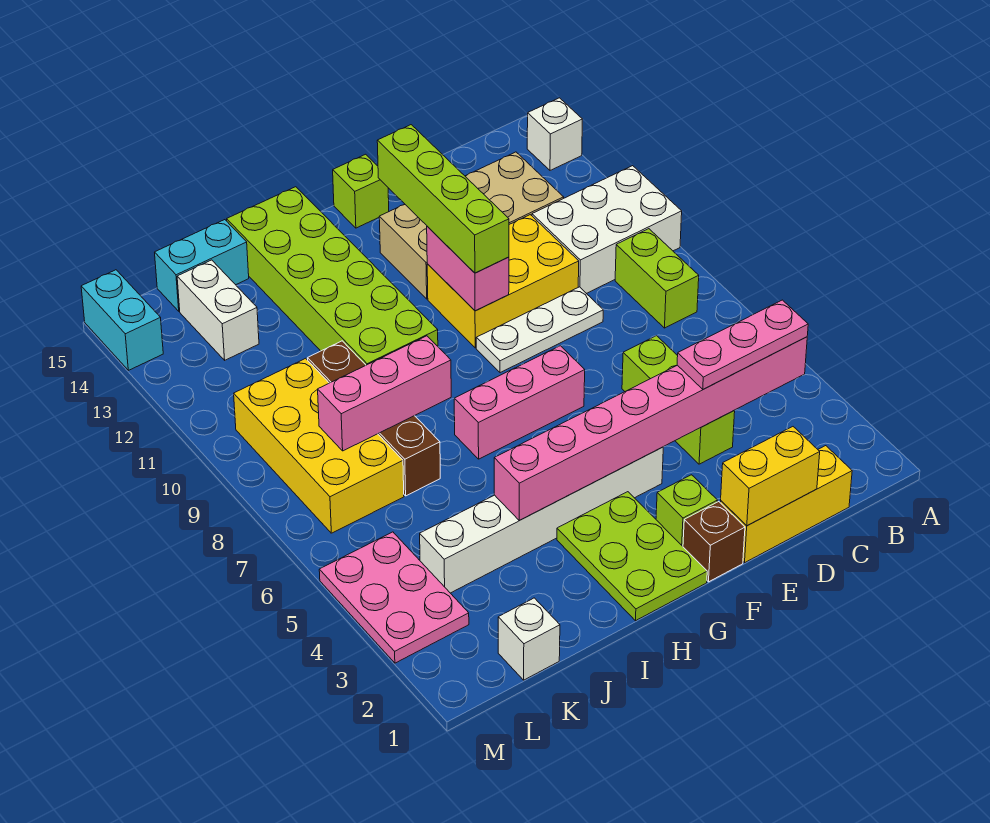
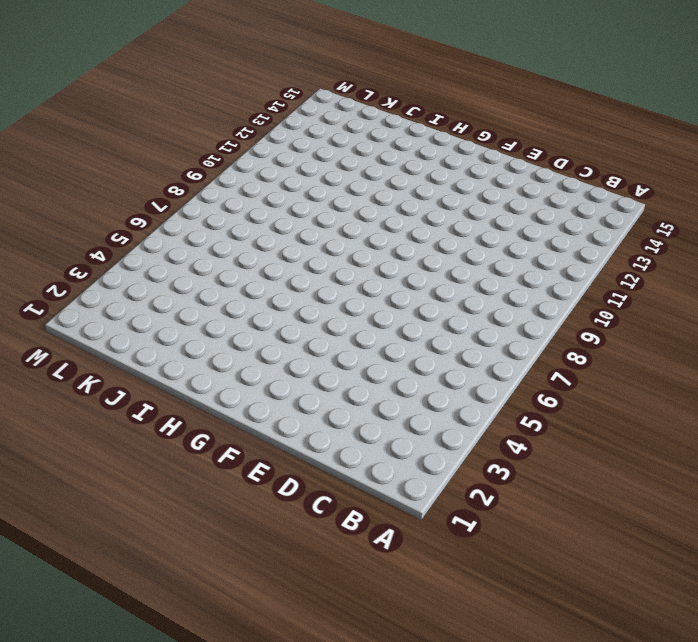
none -> white brick A10:C11 level 1
none -> white brick A14 level 1
none -> lime brick B8:B9 level 1

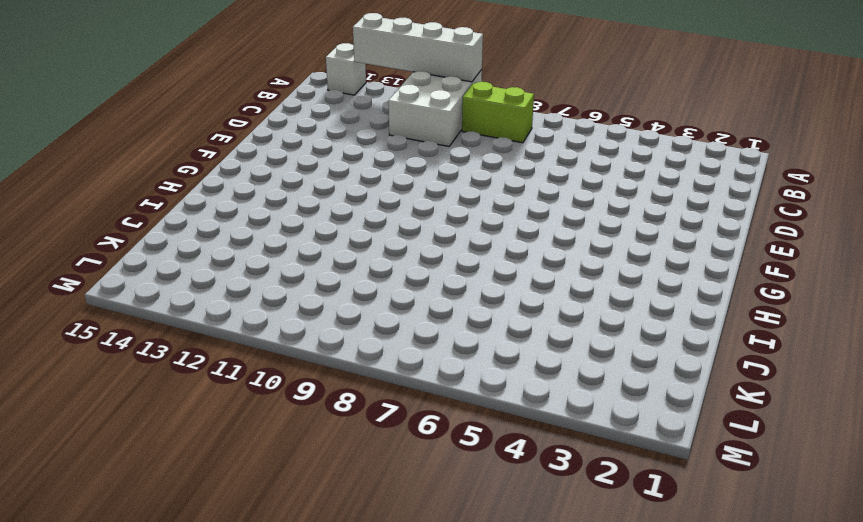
white brick A10:A13 level 2 -> none
none -> yellow brick C1:E1 level 1
none -> tan brick C12:F13 level 1
none -> lime brick D4:D6 level 1

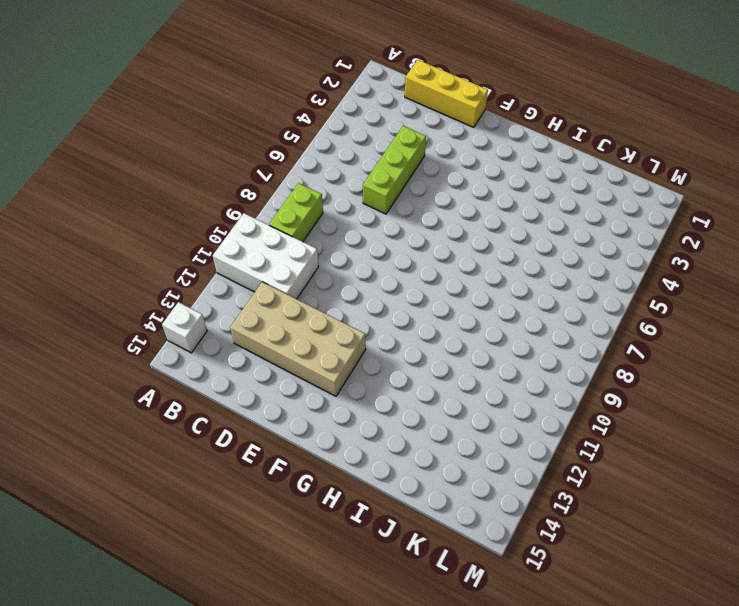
none -> white plate D9:F9 level 1
none -> yellow brick D10:F11 level 1
none -> brown brick F1 level 1

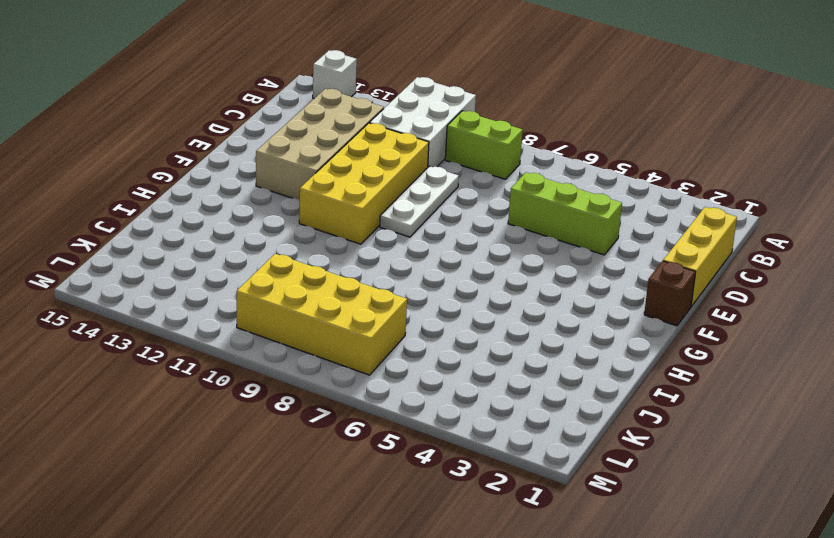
yellow brick D10:G11 level 1 -> yellow brick D10:F11 level 1
none -> lime brick F2 level 1
none -> white brick F4:K4 level 1
none -> pink brick F7:H7 level 1

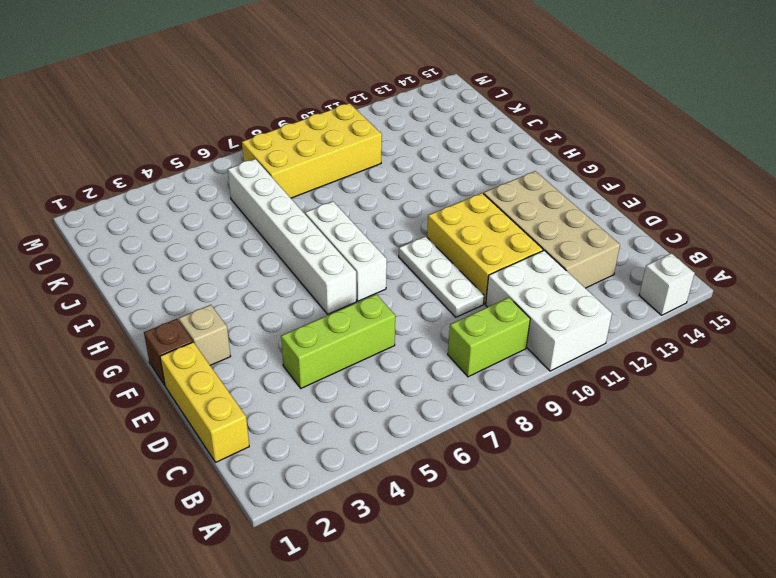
tan brick F2 level 1 -> lime brick F2 level 1
white brick F6:K6 level 1 -> white brick F4:K4 level 1
white brick F7:H7 level 1 -> pink brick F7:H7 level 1
none -> lime brick F15 level 1
none -> lime plate G1:H3 level 1
none -> lime brick H10:I15 level 1

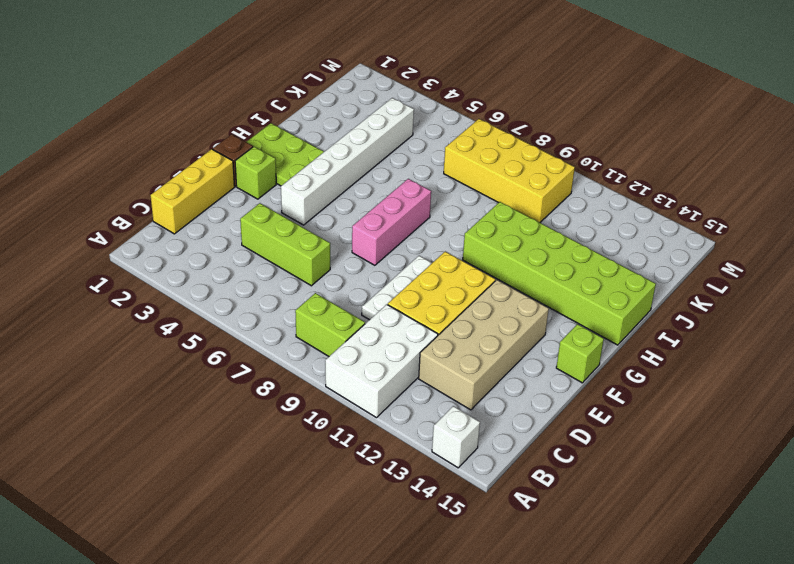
none -> brown brick J7:J10 level 1
none -> cyan brick J15:K15 level 1
none -> white brick K1 level 1

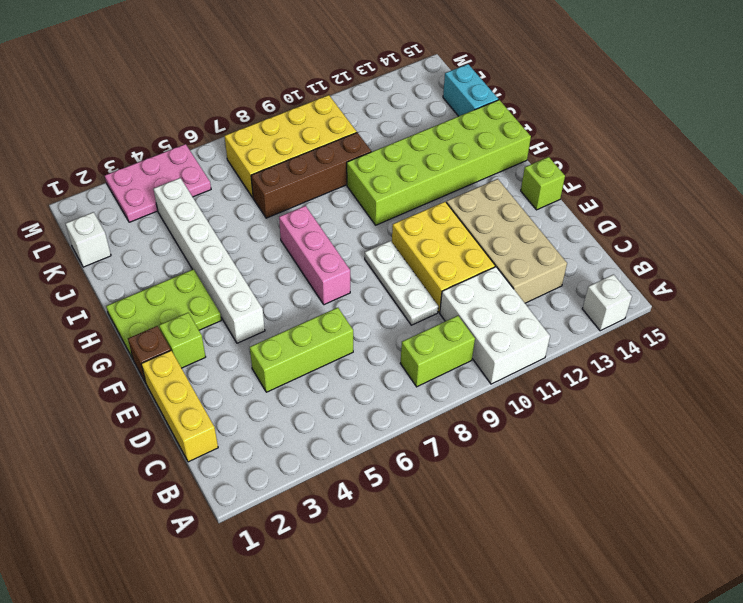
none -> white brick K13:K14 level 1
none -> cyan brick M14:M15 level 1
none -> pink brick B4:I4 level 2

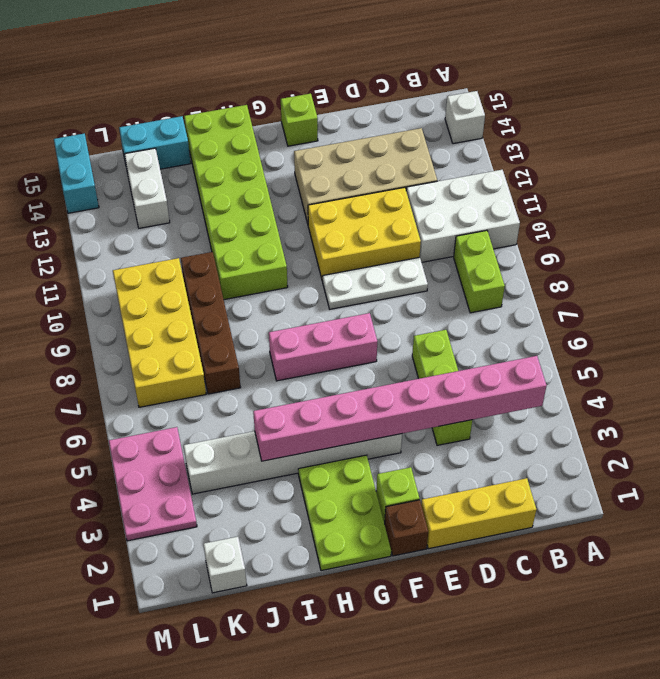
none -> yellow brick D1:E1 level 2
none -> pink brick F10:F11 level 2
none -> pink brick I8:K8 level 2

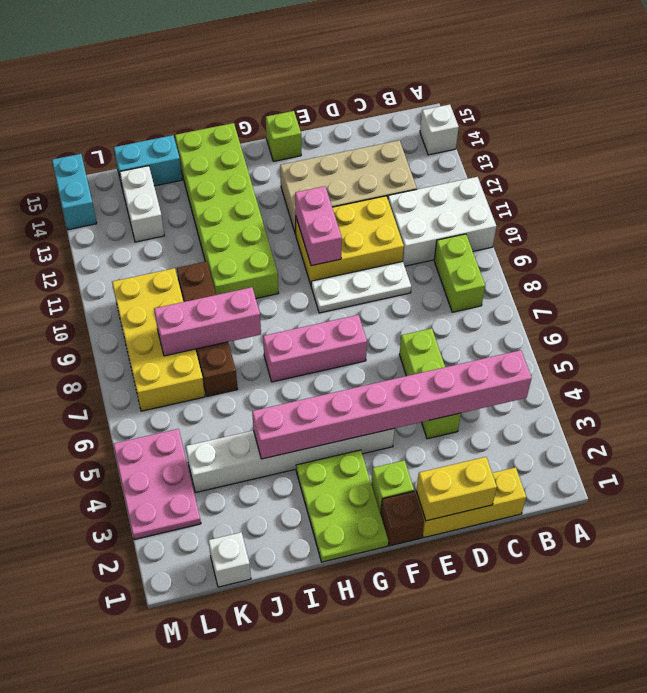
none -> pink plate B4:D4 level 3
none -> lime brick F10:F13 level 3

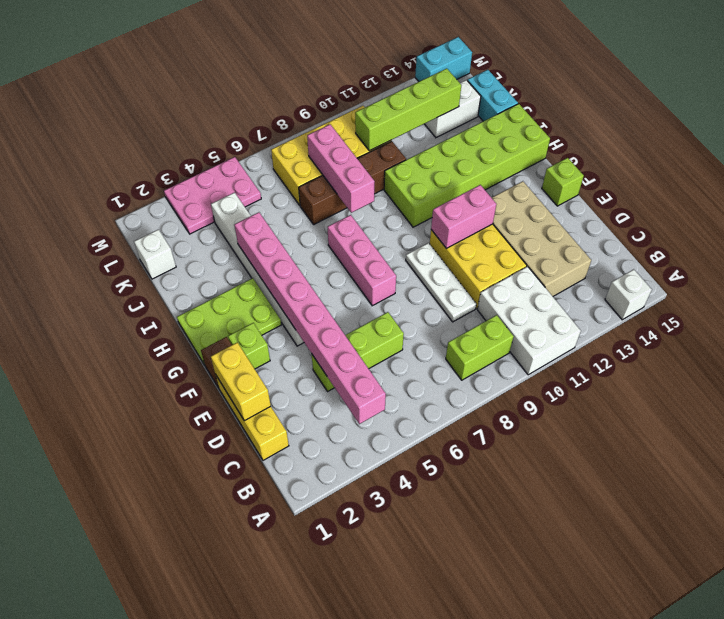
lime brick K10:K13 level 2 -> lime brick F10:F13 level 3
none -> pink plate B4:D4 level 3

